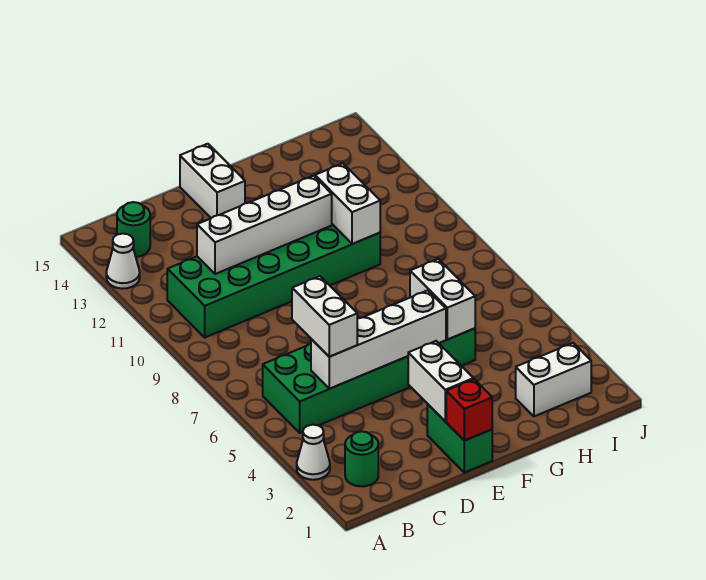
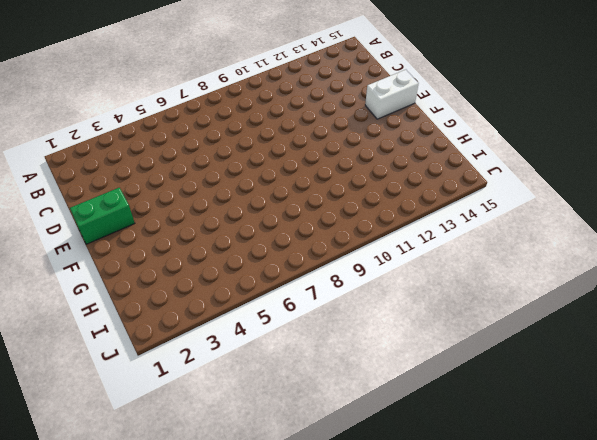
none -> white cone A3 level 1
none -> white cone A13 level 1
none -> green round brick B2 level 1

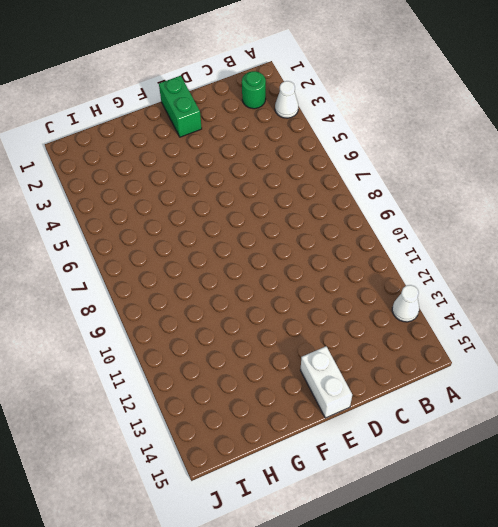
none -> green brick B5:G6 level 1
none -> green brick B10:G11 level 1
none -> green round brick B14 level 1

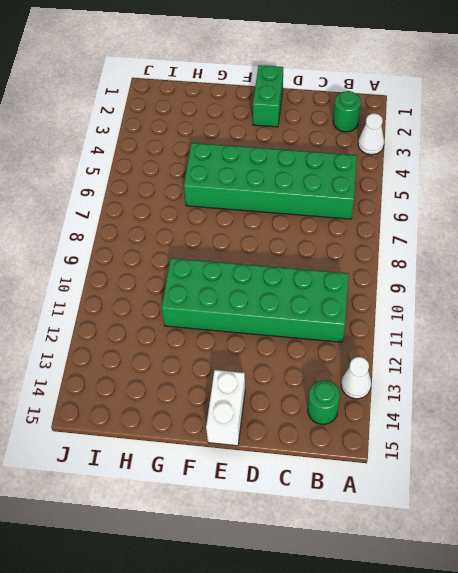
none -> white brick H2:I2 level 1
none -> white brick C5:F5 level 2
none -> white brick C11:F11 level 2

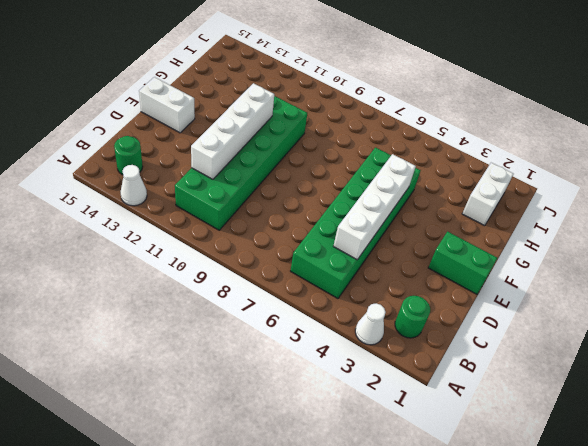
none -> red brick E1 level 2
none -> white brick E2:E3 level 2
none -> white brick G5:G6 level 2

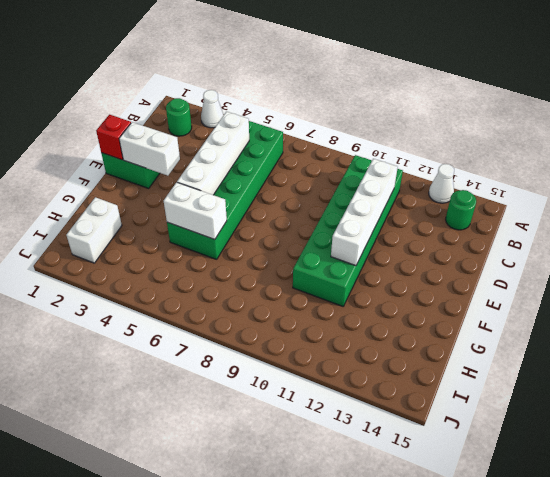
none -> white brick E14:E15 level 1
none -> white brick G10:G11 level 2
none -> white brick C5:C6 level 3

